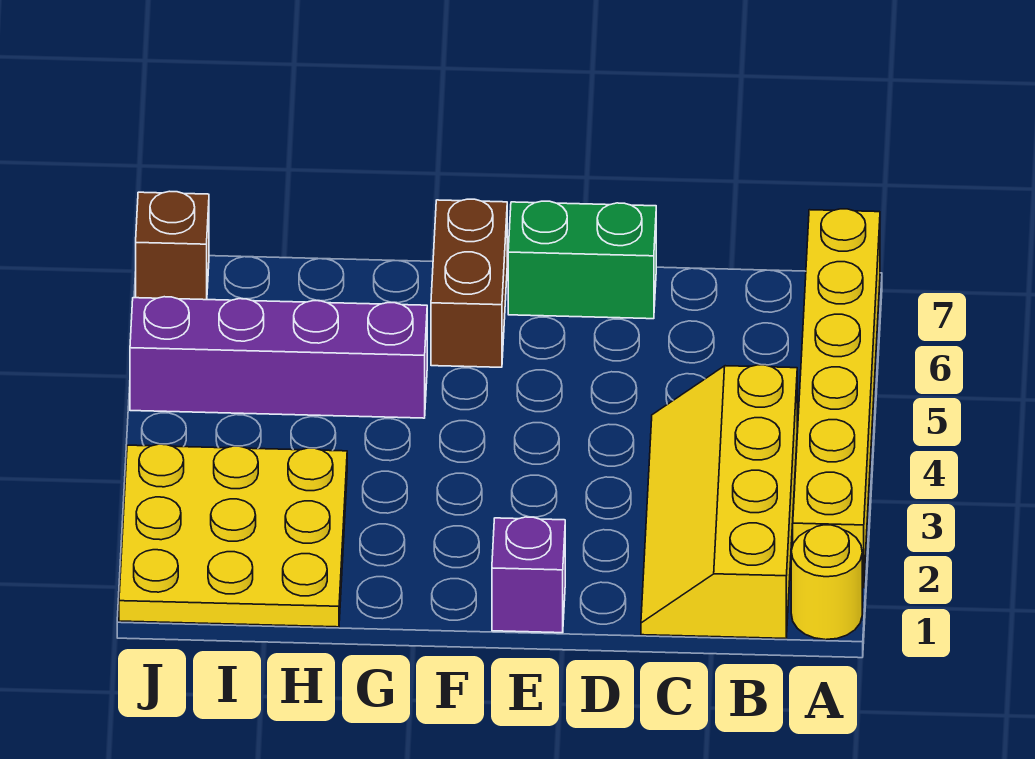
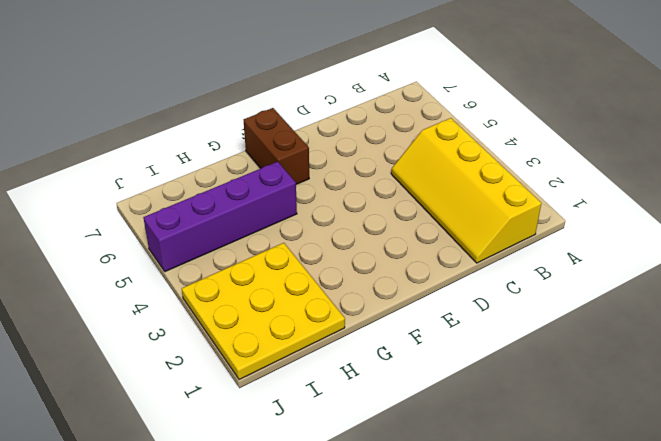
none -> yellow round brick A1 level 1
none -> yellow brick A2:A7 level 1

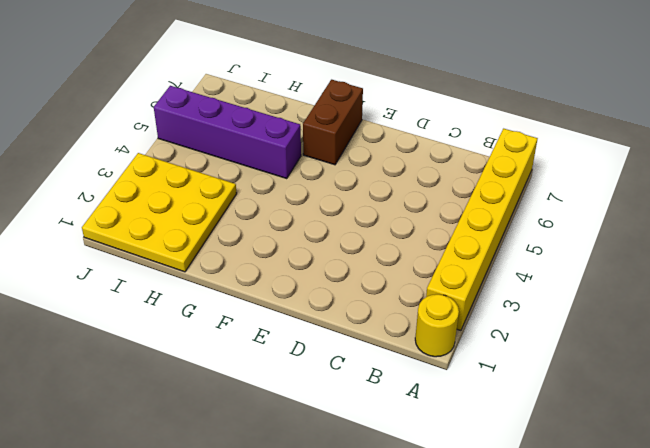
none -> yellow slope B1:C4 level 1 top B
none -> green brick D7:E7 level 1

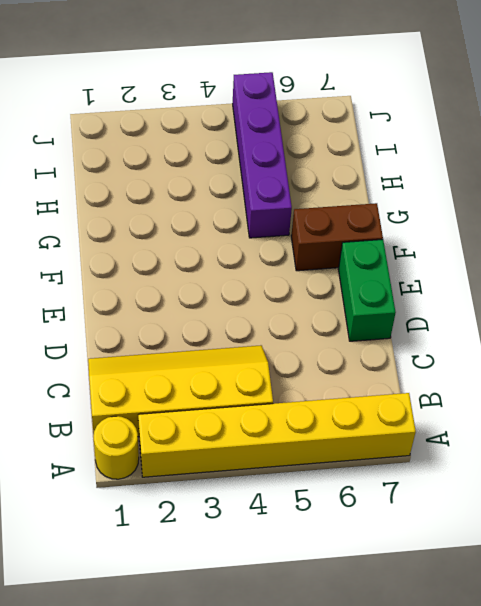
none -> purple brick E1 level 1
none -> yellow plate H1:J3 level 1

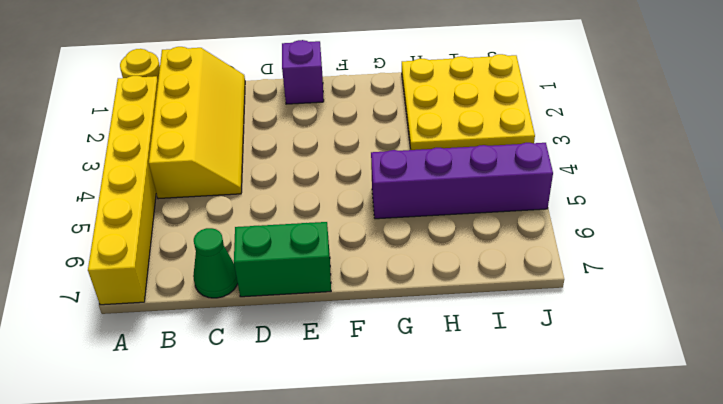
green cone C7 level 1 -> none
none -> brown brick F6:F7 level 1
none -> brown brick J7 level 1

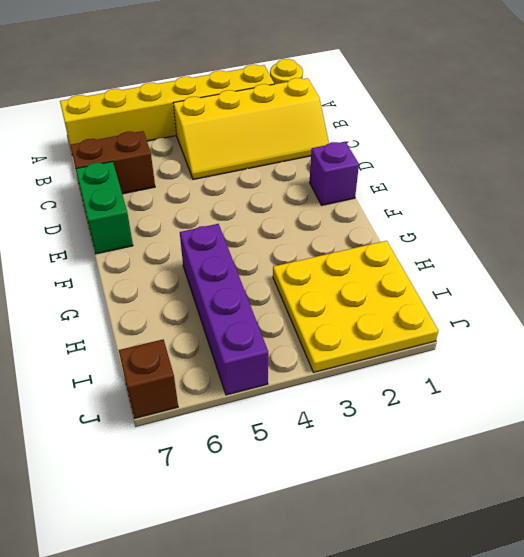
brown brick C6:C7 level 1 -> brown brick F6:F7 level 1

